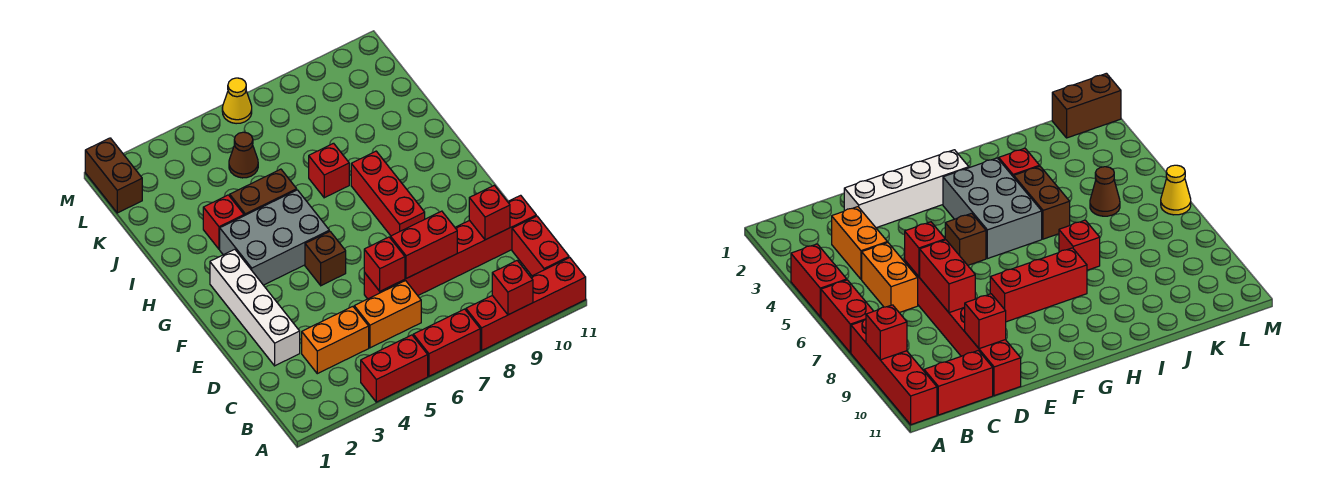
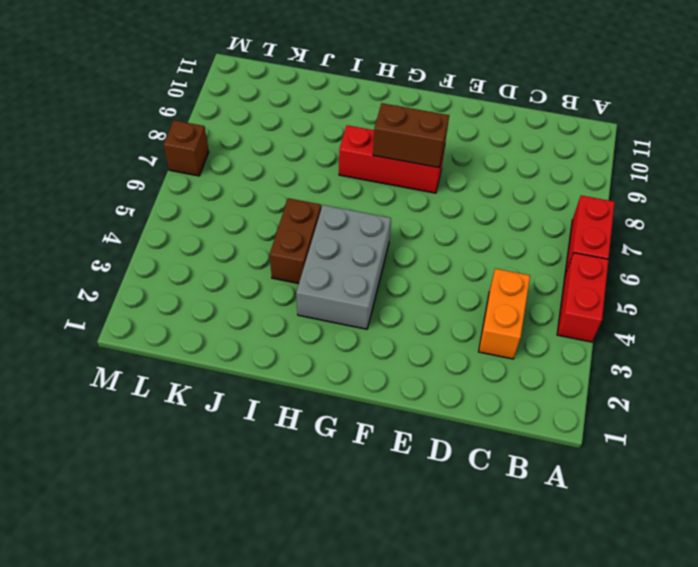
brown brick F8:G8 level 2 -> brown brick L1:M1 level 1
brown brick M7 level 1 -> brown brick F5 level 1
none -> red brick A8:A11 level 1
none -> red brick B11:C11 level 1
none -> orange brick C5:C6 level 1

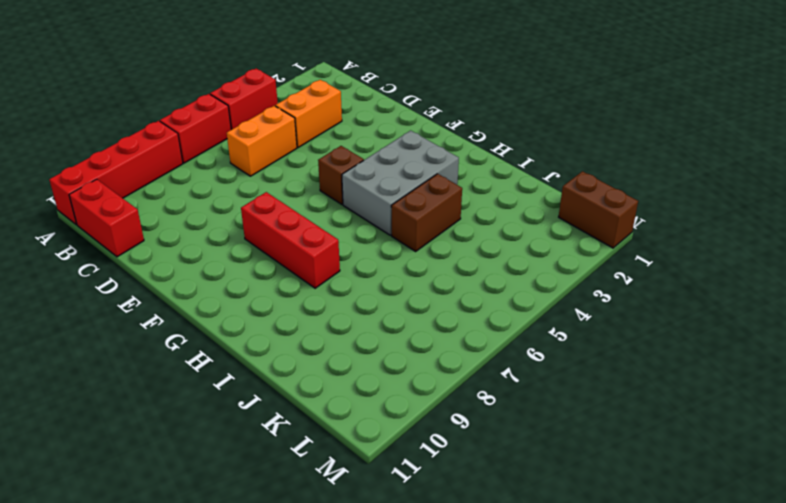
none -> white brick D2:G2 level 1
none -> red brick D6:D11 level 1
none -> red brick I3 level 1

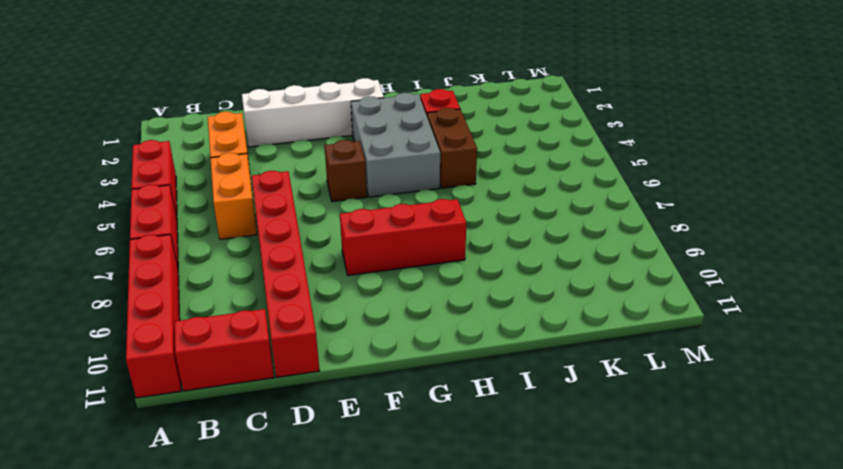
none -> red brick I7 level 1
none -> brown cone K5 level 1
none -> brown brick L1:M1 level 1

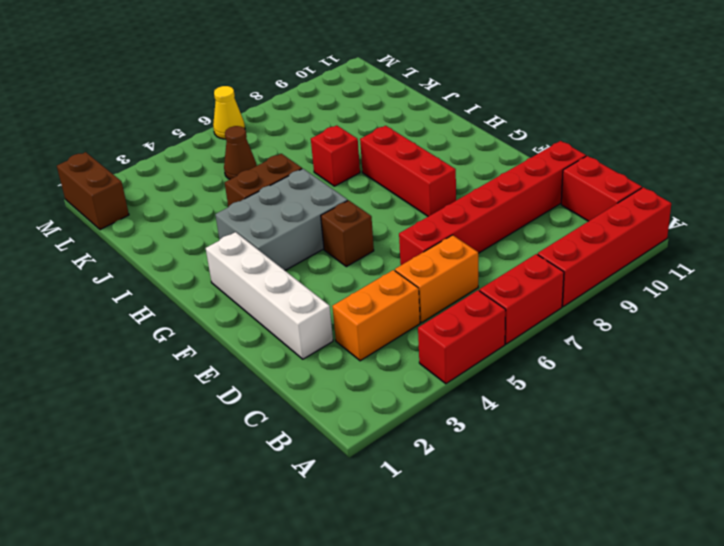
none -> red brick I3 level 1
none -> red brick A9 level 2
none -> red brick D6 level 2

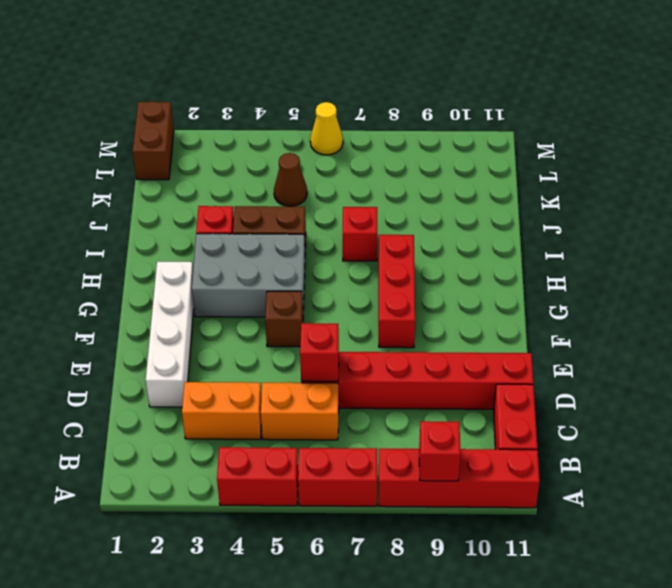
none -> red brick D7:D8 level 2
none -> red brick D10 level 2

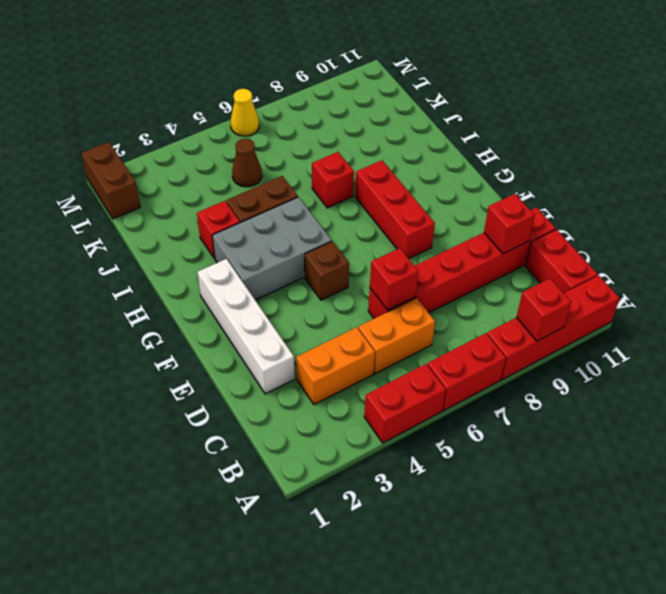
none -> red brick D7:D8 level 2

